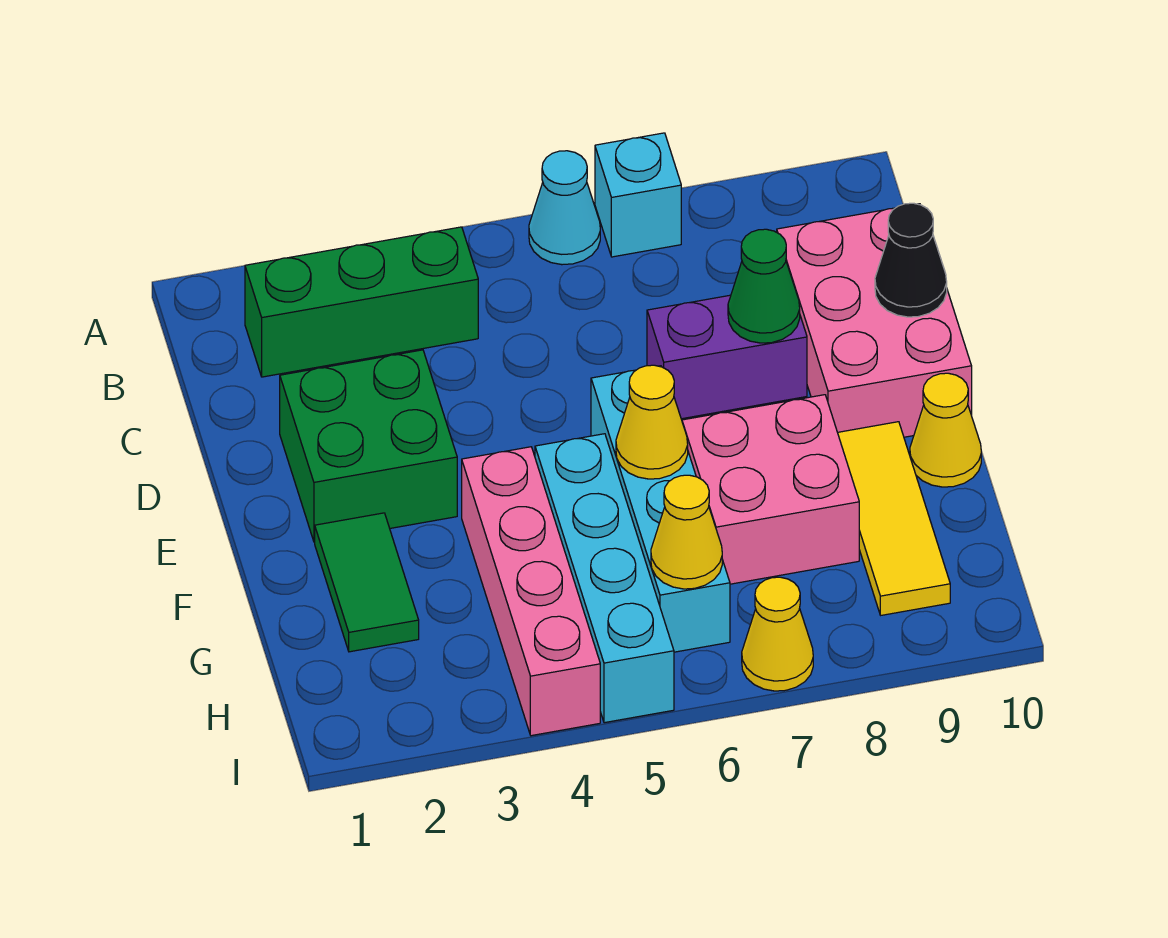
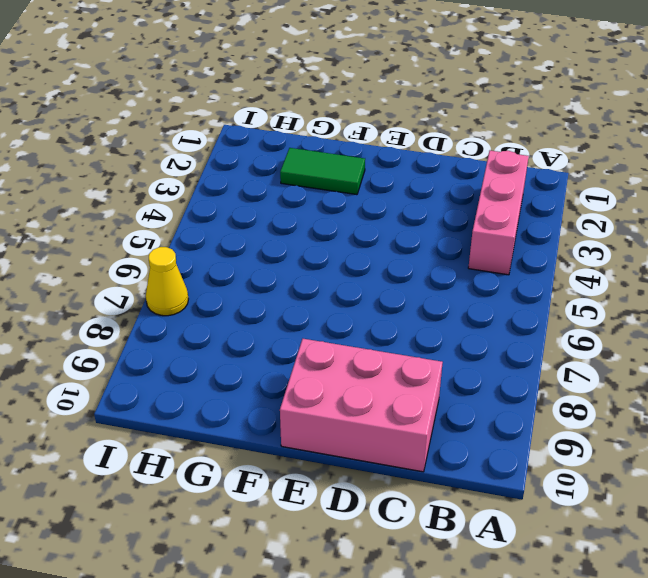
pink brick B2:B4 level 1 -> green brick B2:B4 level 1
none -> cyan cone A6 level 1
none -> cyan brick A7 level 1
none -> green brick D2:E3 level 1

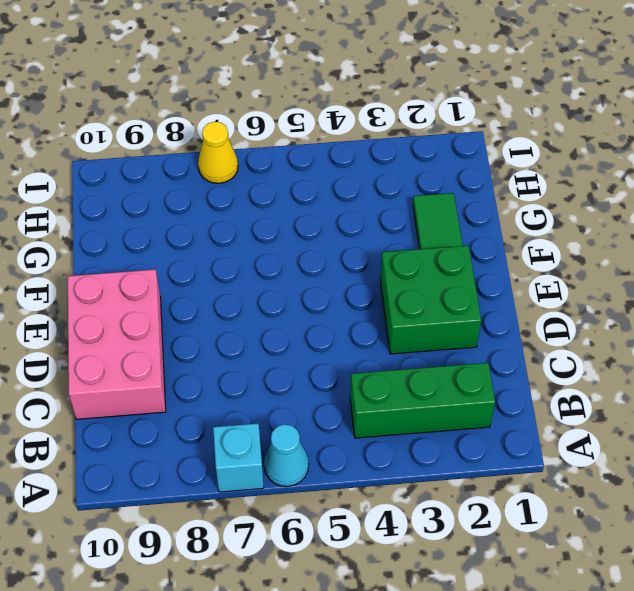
none -> purple brick D7:D8 level 1
none -> cyan brick E6:H6 level 1
none -> pink brick F4:I4 level 1

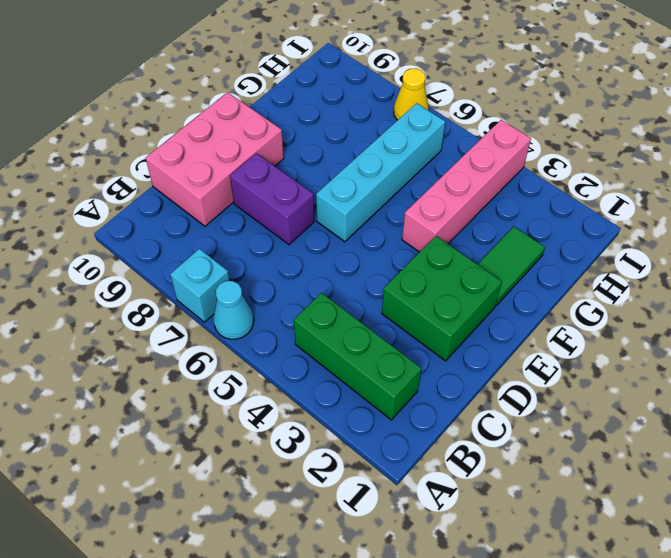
none -> cyan brick F5:I5 level 1
none -> pink brick F7:G8 level 1
none -> yellow tile F9:H9 level 1

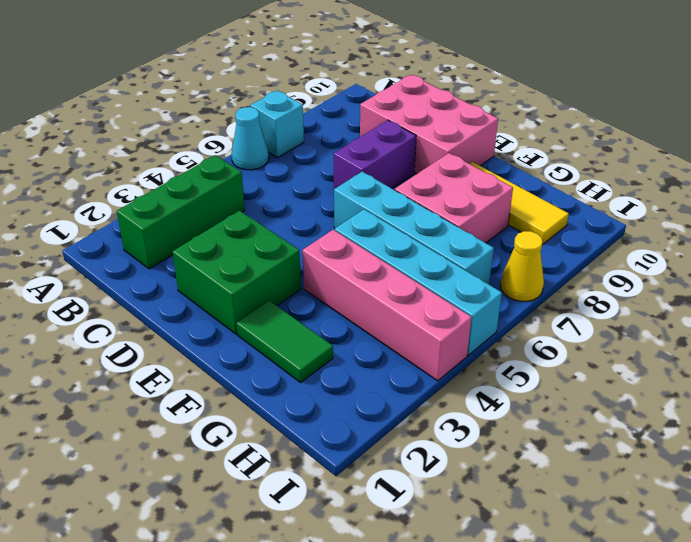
none -> yellow cone F10 level 1
none -> green cone D8 level 2
none -> black cone D10 level 2

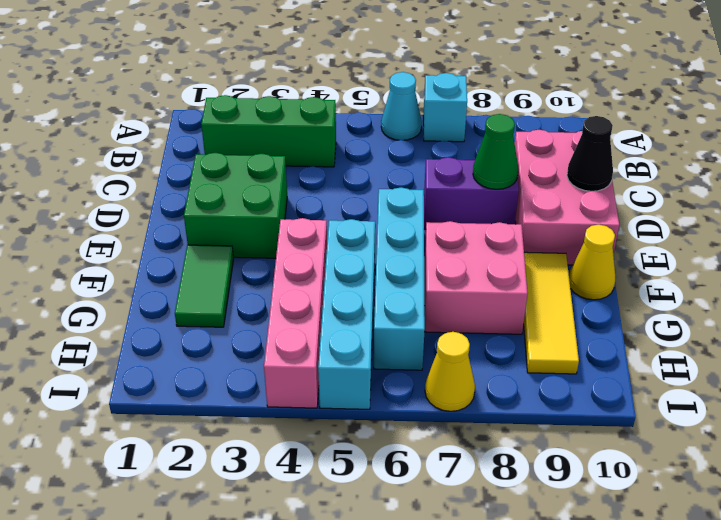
none -> yellow cone F6 level 2
none -> yellow cone H6 level 2

